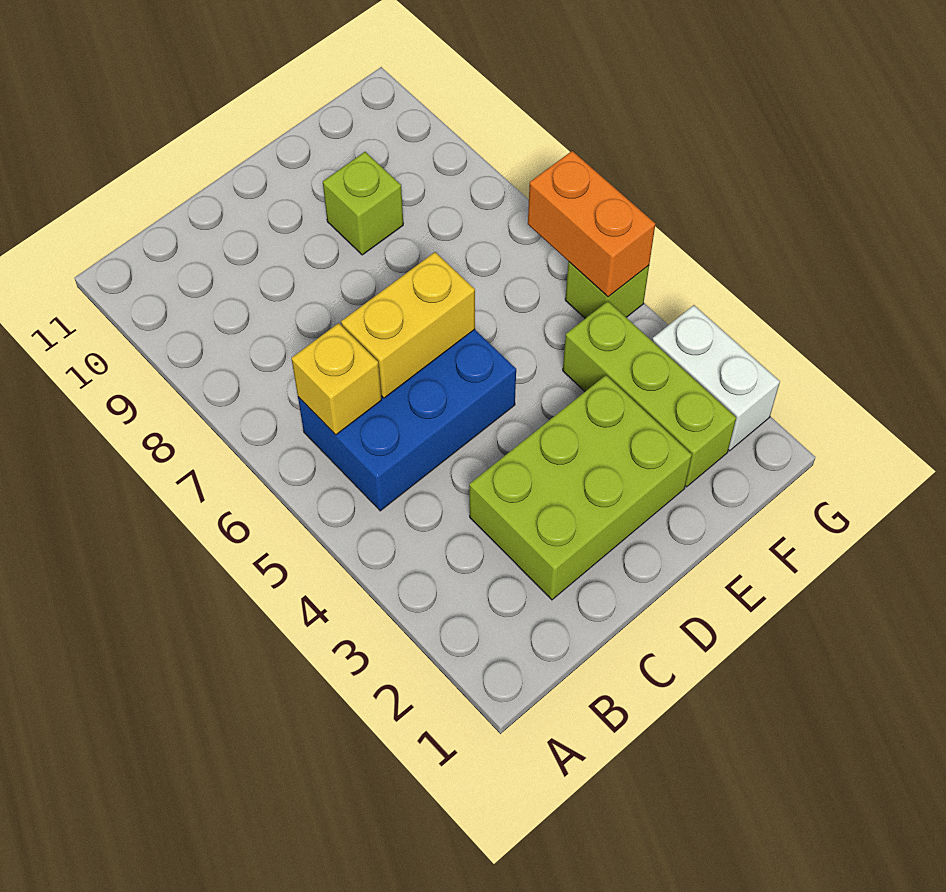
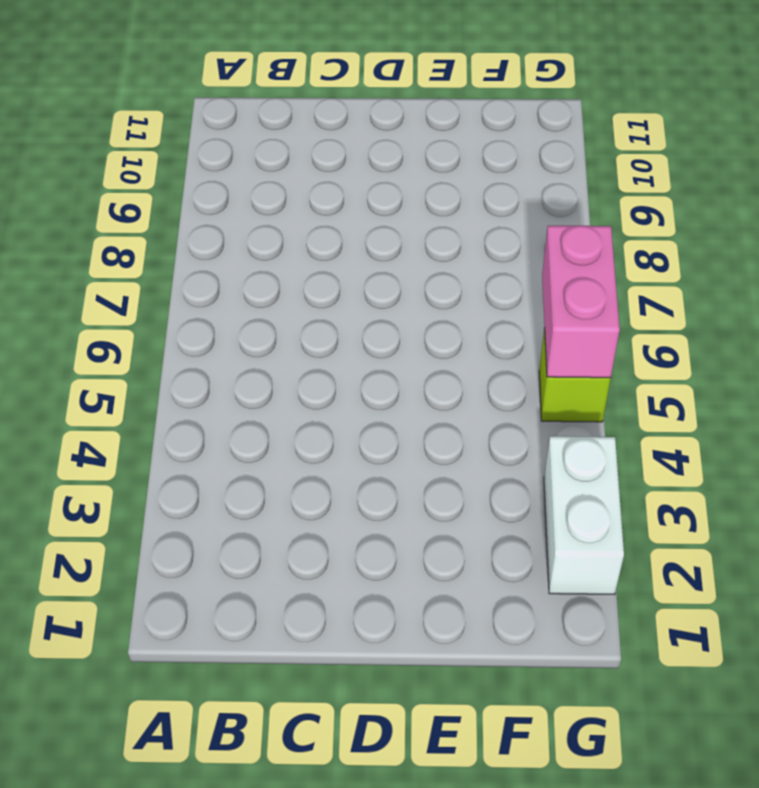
pink brick G5:G6 level 2 -> orange brick G5:G6 level 2
none -> blue brick B5:D6 level 1
none -> lime brick C2:E3 level 1

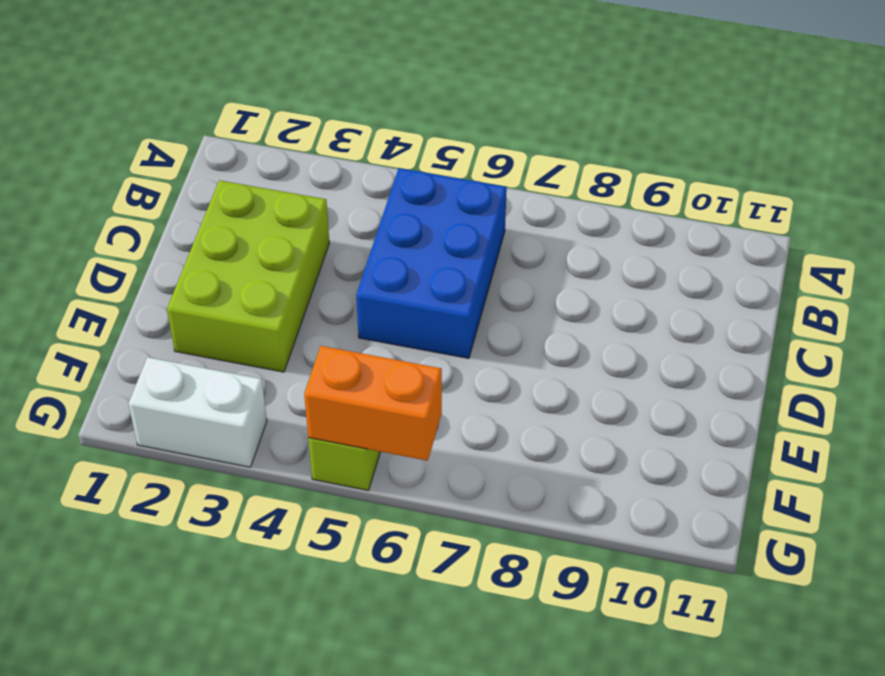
none -> lime brick E9 level 1
none -> lime brick F2:F4 level 1

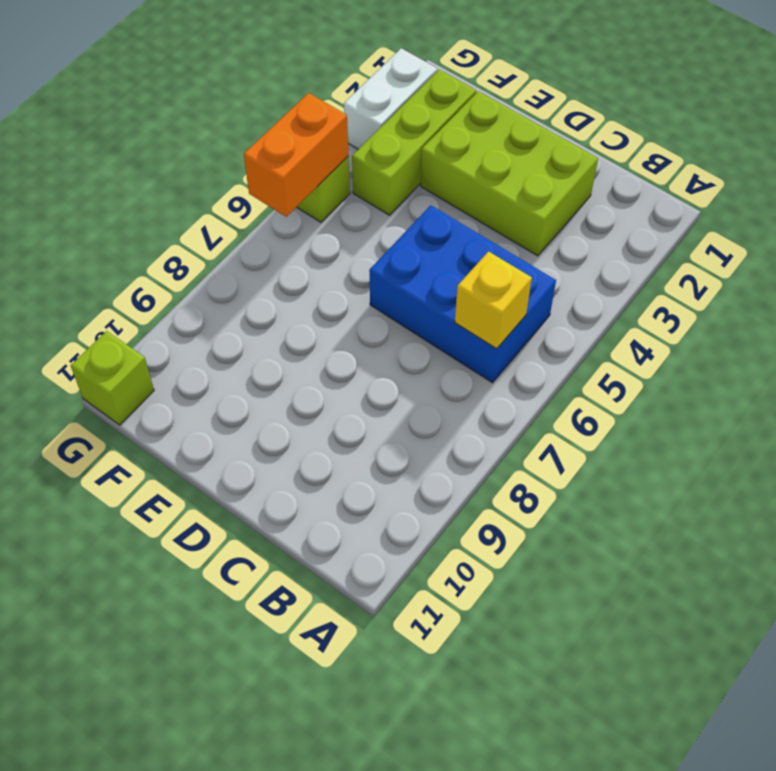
lime brick G11 level 1 -> lime brick E9 level 1
none -> yellow brick C6:D6 level 2

